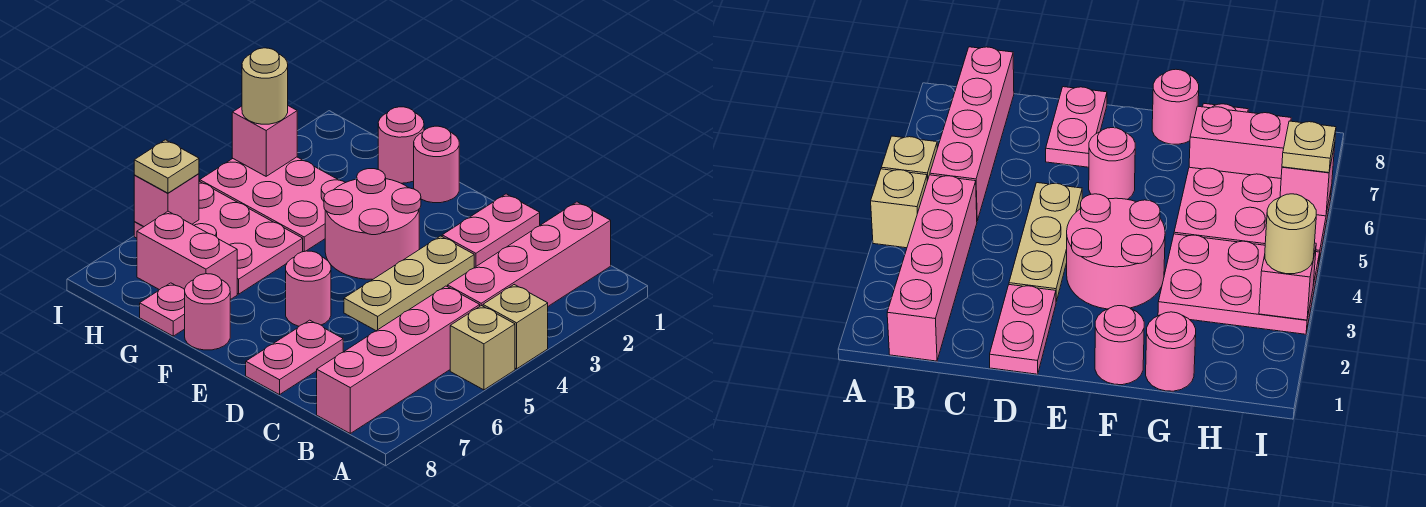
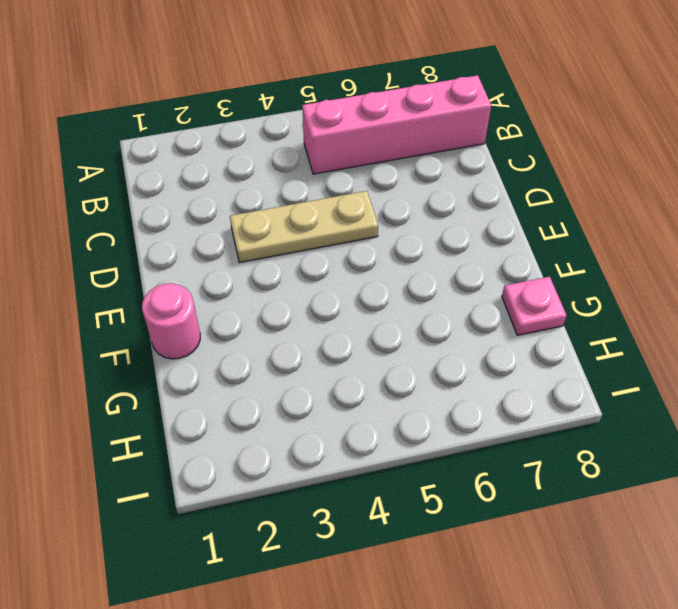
none -> tan brick A4 level 1
none -> tan brick A5 level 1
none -> pink brick B1:B4 level 1

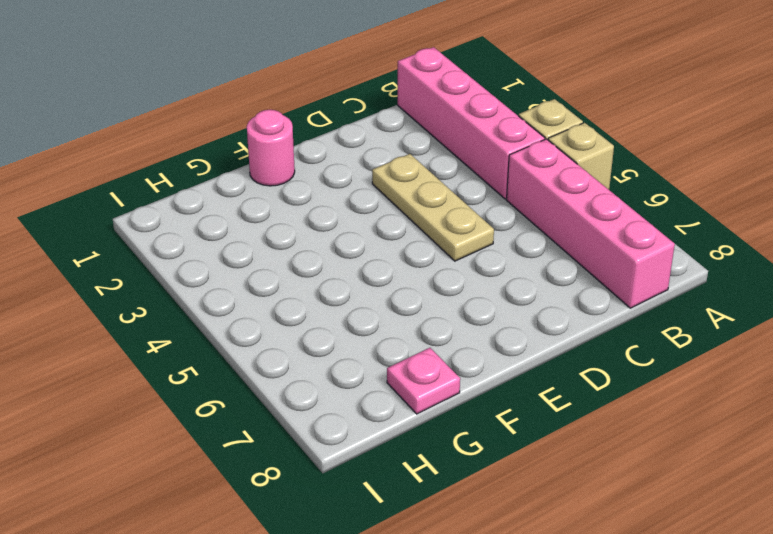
none -> pink plate D1:D2 level 1
none -> pink plate D7:D8 level 1
none -> pink round brick E3:F4 level 1

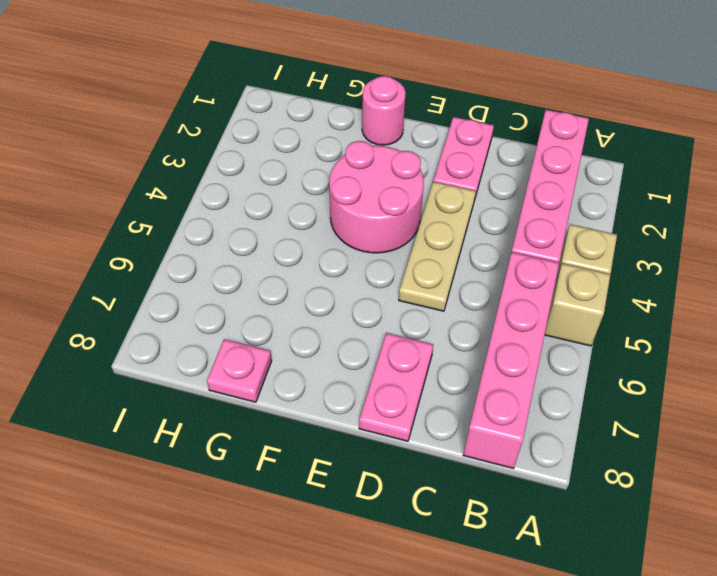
none -> pink round brick E6 level 1
none -> pink round brick F8 level 1
none -> pink round brick G1 level 1

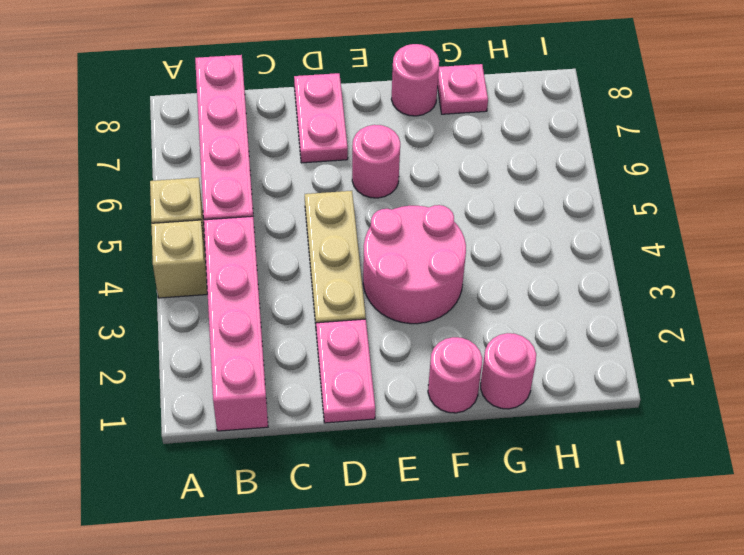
none -> pink plate G3:I4 level 1
none -> pink plate G5:I6 level 1
none -> pink brick G7:H7 level 1

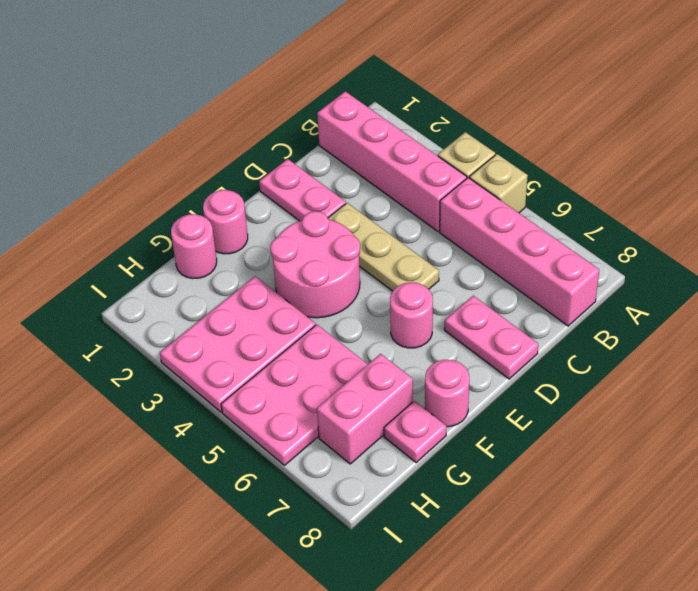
none -> pink brick I3 level 2
none -> pink brick I6 level 2
none -> tan round brick I3 level 3

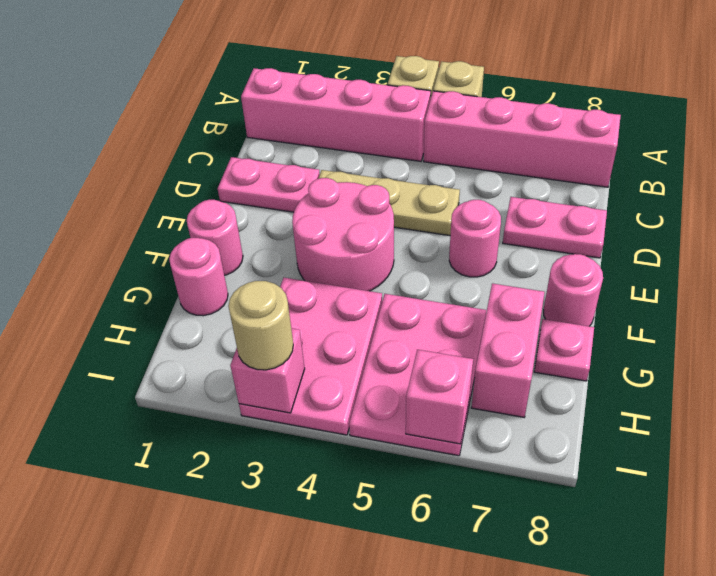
none -> tan plate I6 level 3

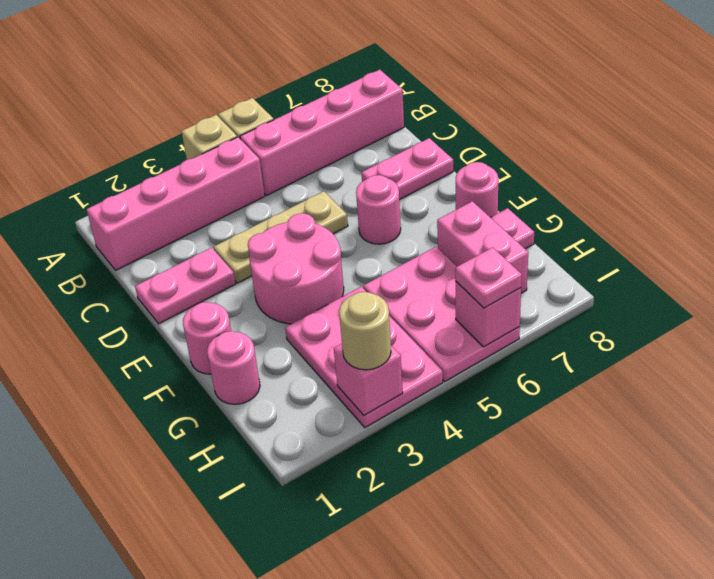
pink plate I6 level 3 -> tan plate I6 level 3

